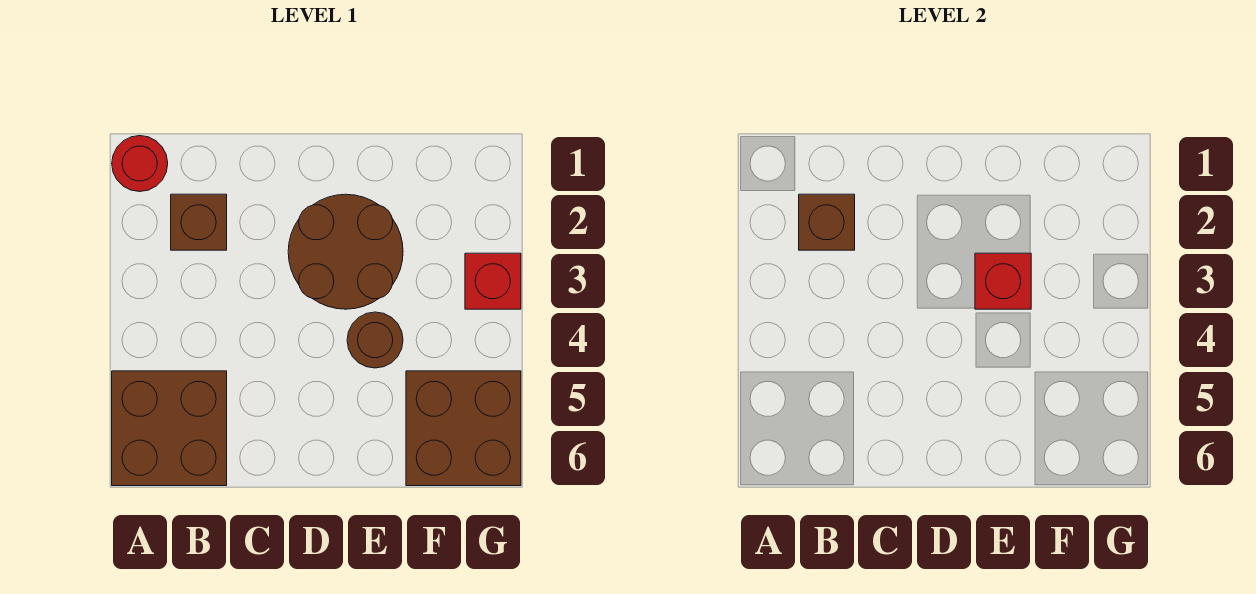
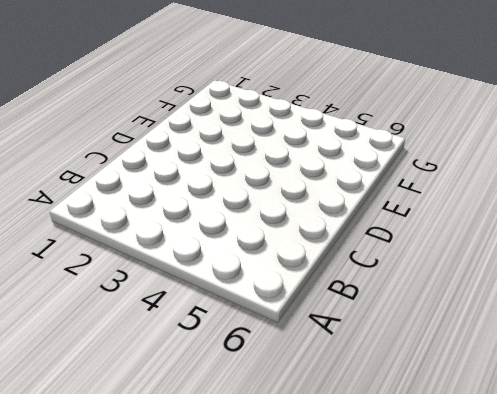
none -> red round brick A1 level 1
none -> brown brick A5:B6 level 1

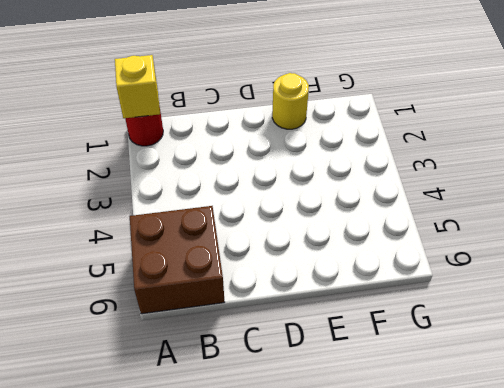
yellow brick A1 level 2 -> none
yellow round brick E1 level 1 -> none
none -> brown brick B2 level 1
none -> brown round brick D2:E3 level 1

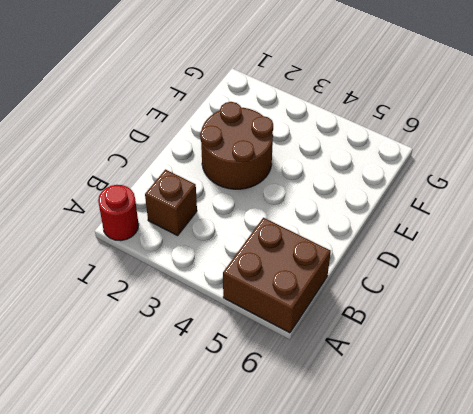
none -> brown round brick E4 level 1
none -> brown brick F5:G6 level 1

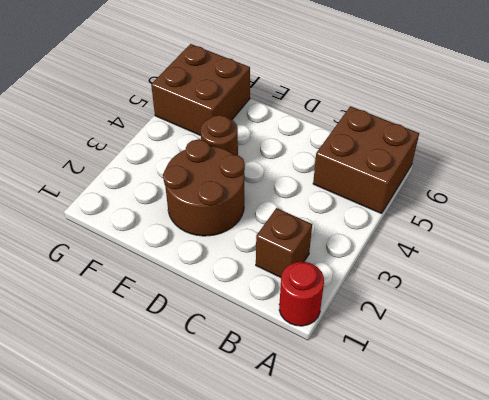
none -> red brick G3 level 1
none -> brown brick B2 level 2

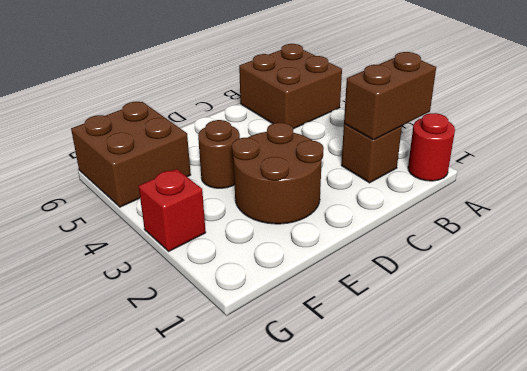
brown brick A2:B2 level 2 -> brown brick B2 level 2
none -> red brick E3 level 2

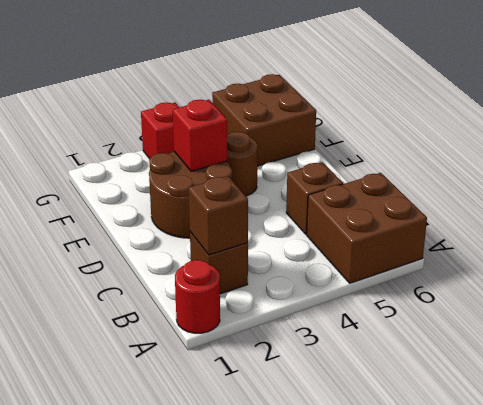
brown brick C5 level 1 -> none

